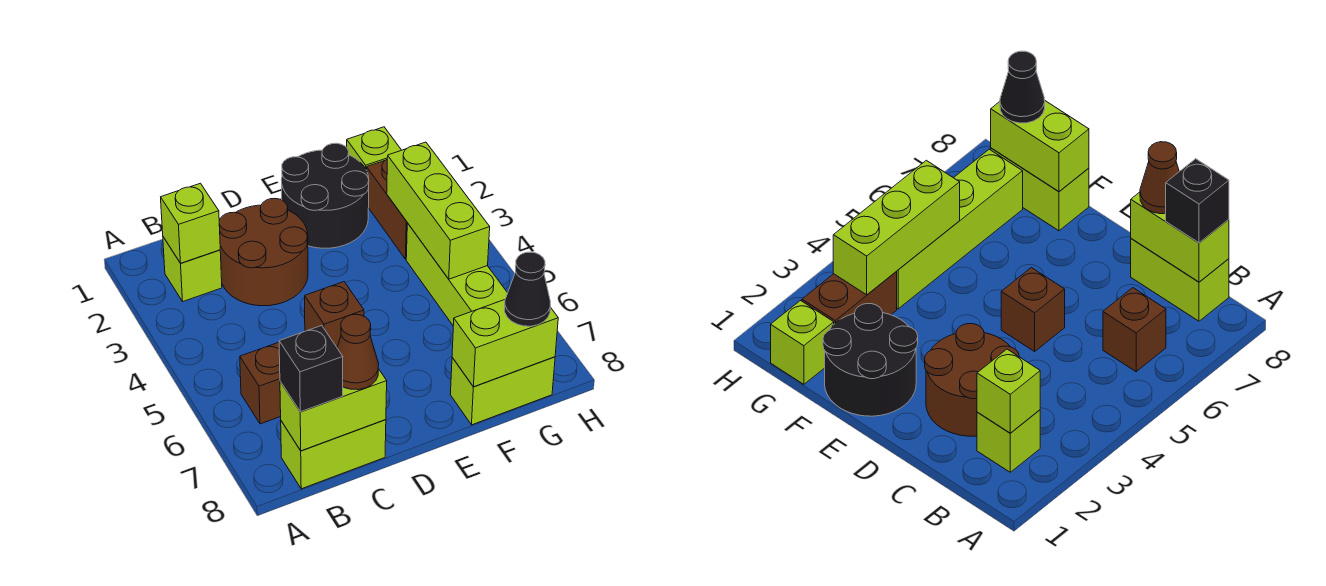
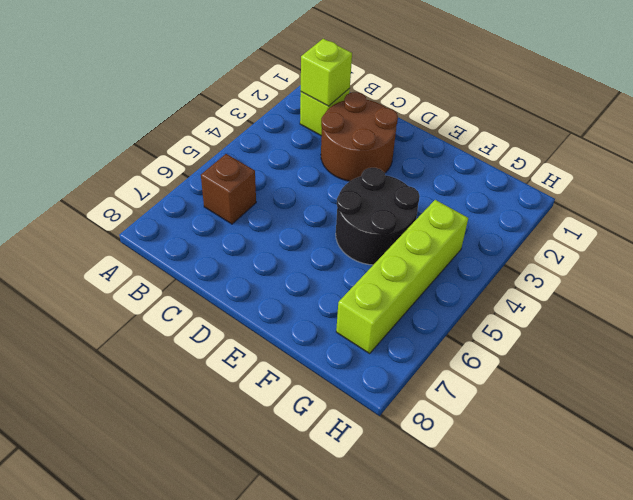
black round brick E4:F5 level 1 -> black round brick E1:F2 level 1
none -> lime brick B8:C8 level 1
none -> brown brick D5 level 1
none -> lime brick F8:G8 level 1

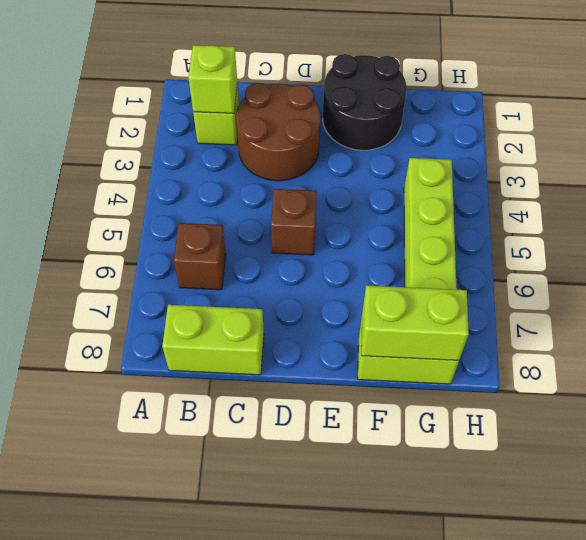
none -> lime brick G1 level 1
none -> brown brick G2:G3 level 1
none -> lime brick B8:C8 level 2

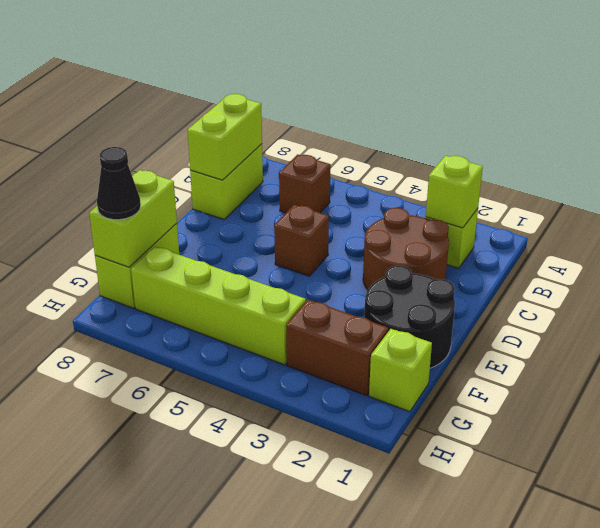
none -> lime brick G3:G5 level 2
none -> black brick B8 level 3
none -> brown cone C8 level 3

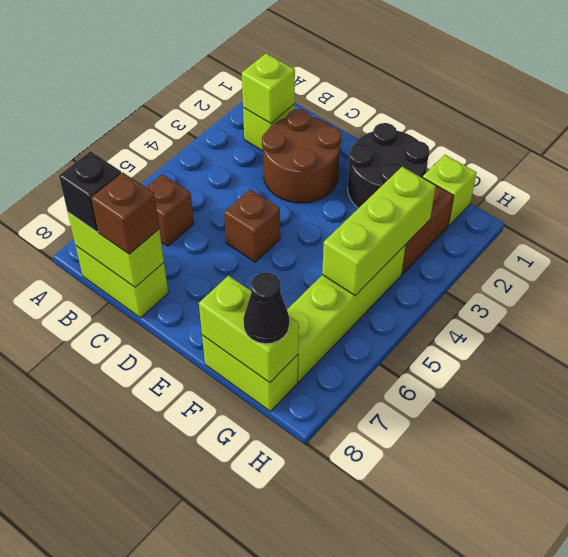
brown brick C8 level 3 -> brown cone C8 level 3

